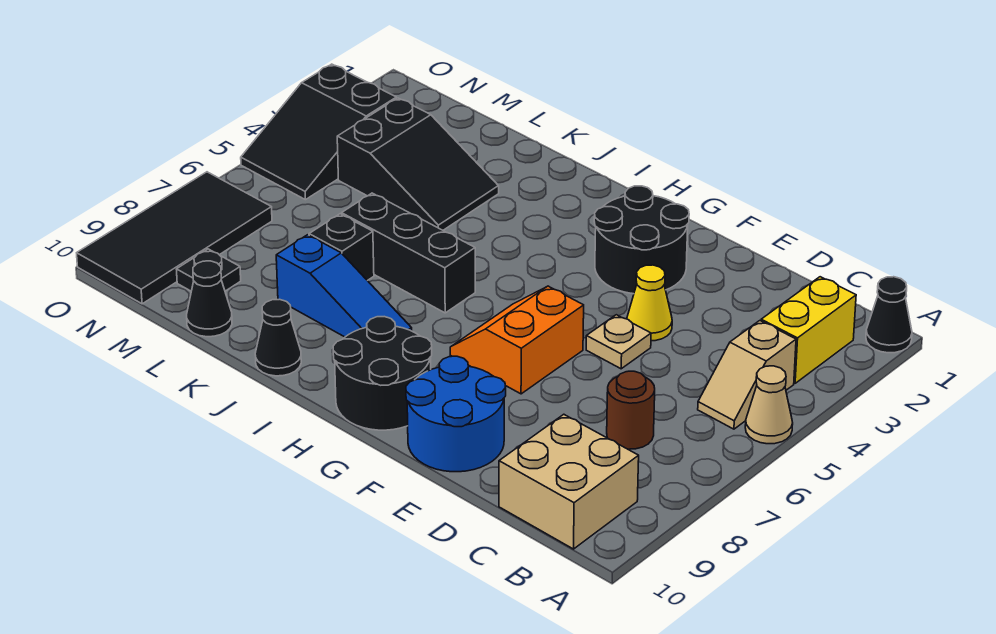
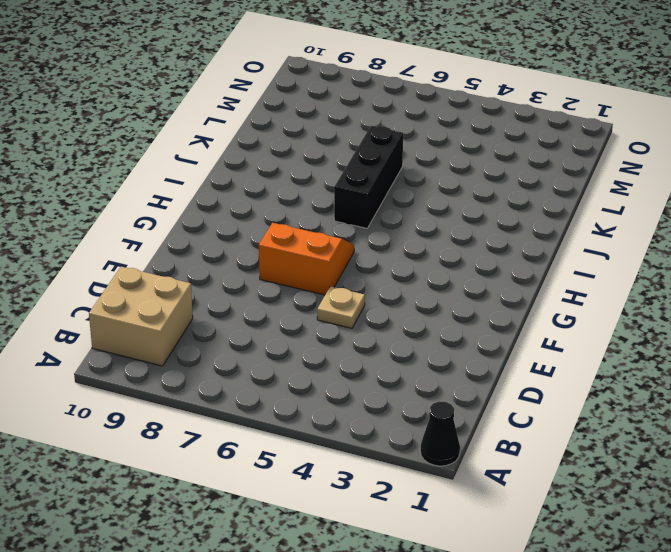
none -> tan cone A5 level 1
none -> yellow brick B2:B3 level 1
none -> tan slope B4:B5 level 1 top 4

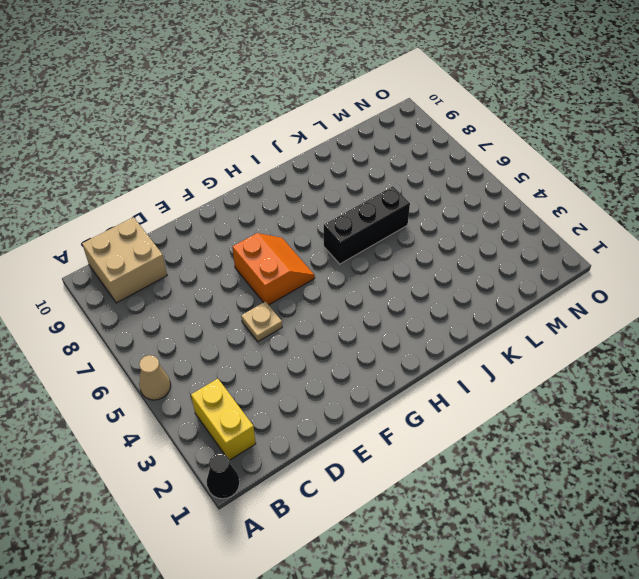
none -> tan slope B4:B5 level 1 top 4
none -> brown round brick C7 level 1
none -> yellow cone E4 level 1

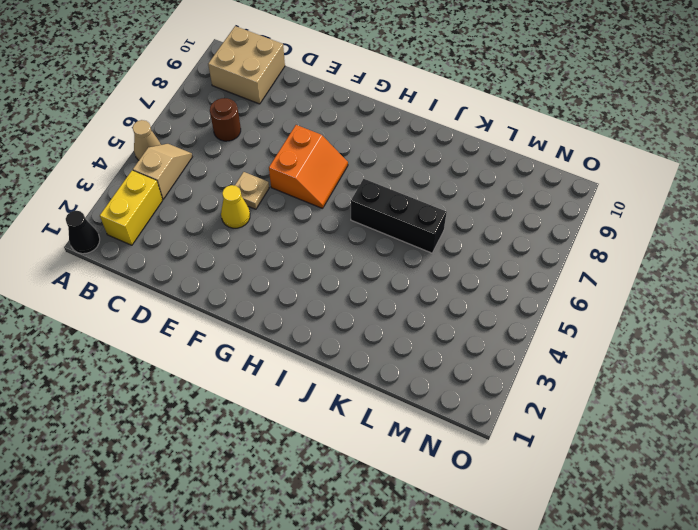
none -> blue round brick E9:F10 level 1
none -> black round brick F2:G3 level 1
none -> black round brick G9:H10 level 1

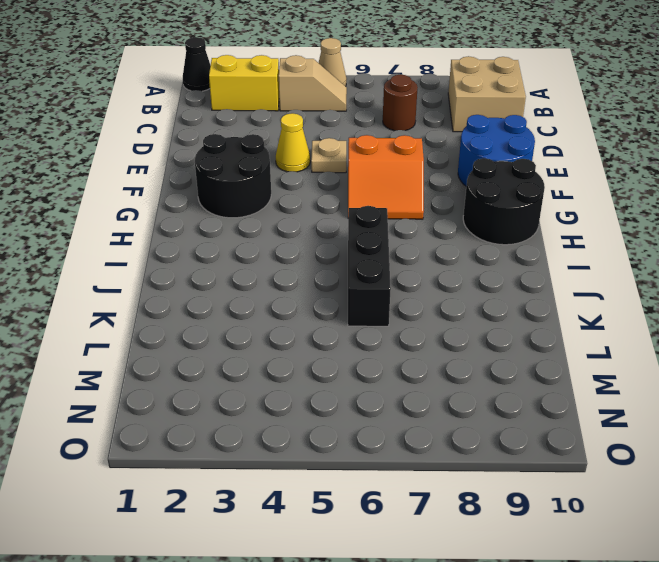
none -> blue slope I8:K8 level 1 top K
none -> black cone J10 level 1
none -> black slope K3:M4 level 1 top M

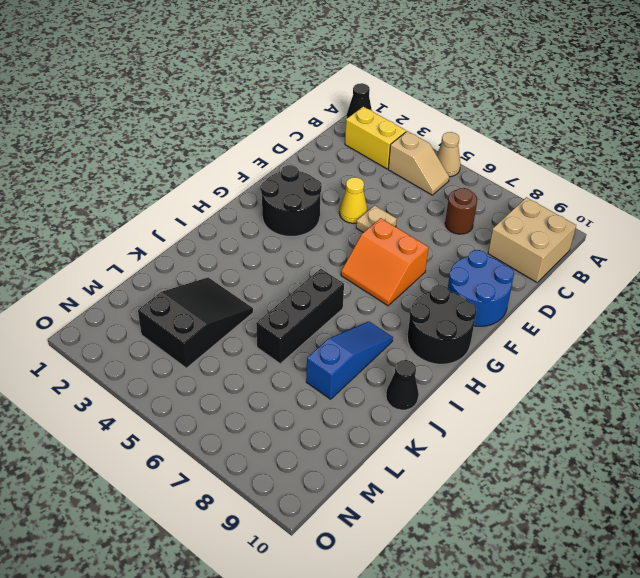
none -> black brick K7 level 1
none -> black cone L10 level 1
none -> black plate M9 level 1

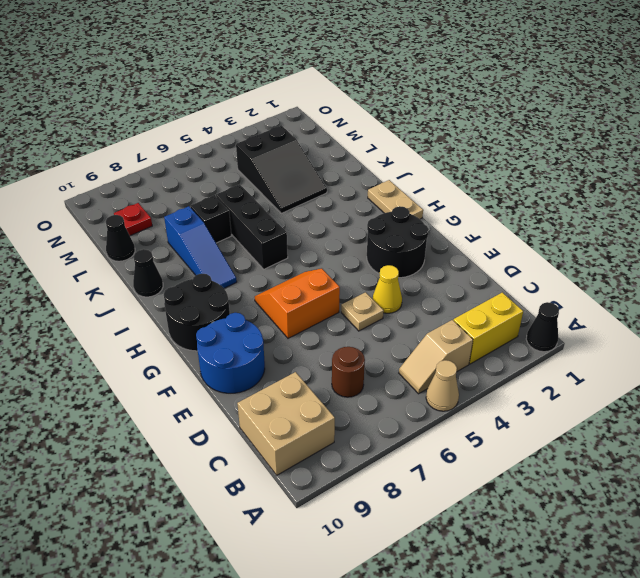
tan plate H1:I1 level 1 -> none
red plate M9 level 1 -> black plate M9 level 1
none -> black slope N3:O5 level 1 top 3
none -> black tile N7:O10 level 1

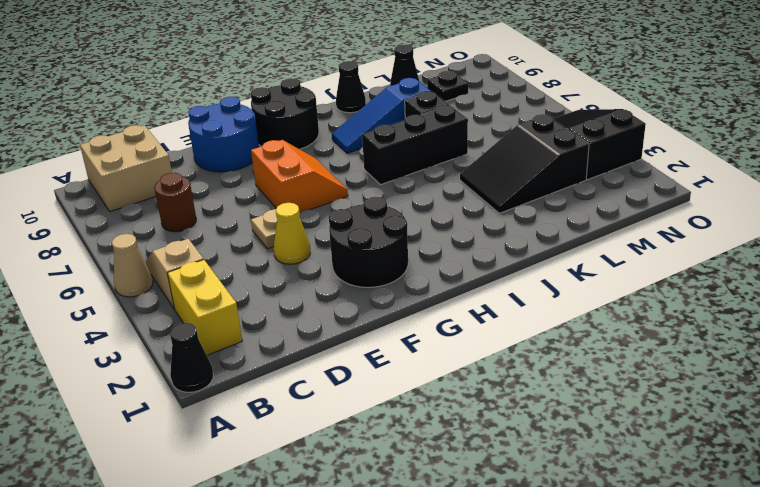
none -> black tile N7:O10 level 1

